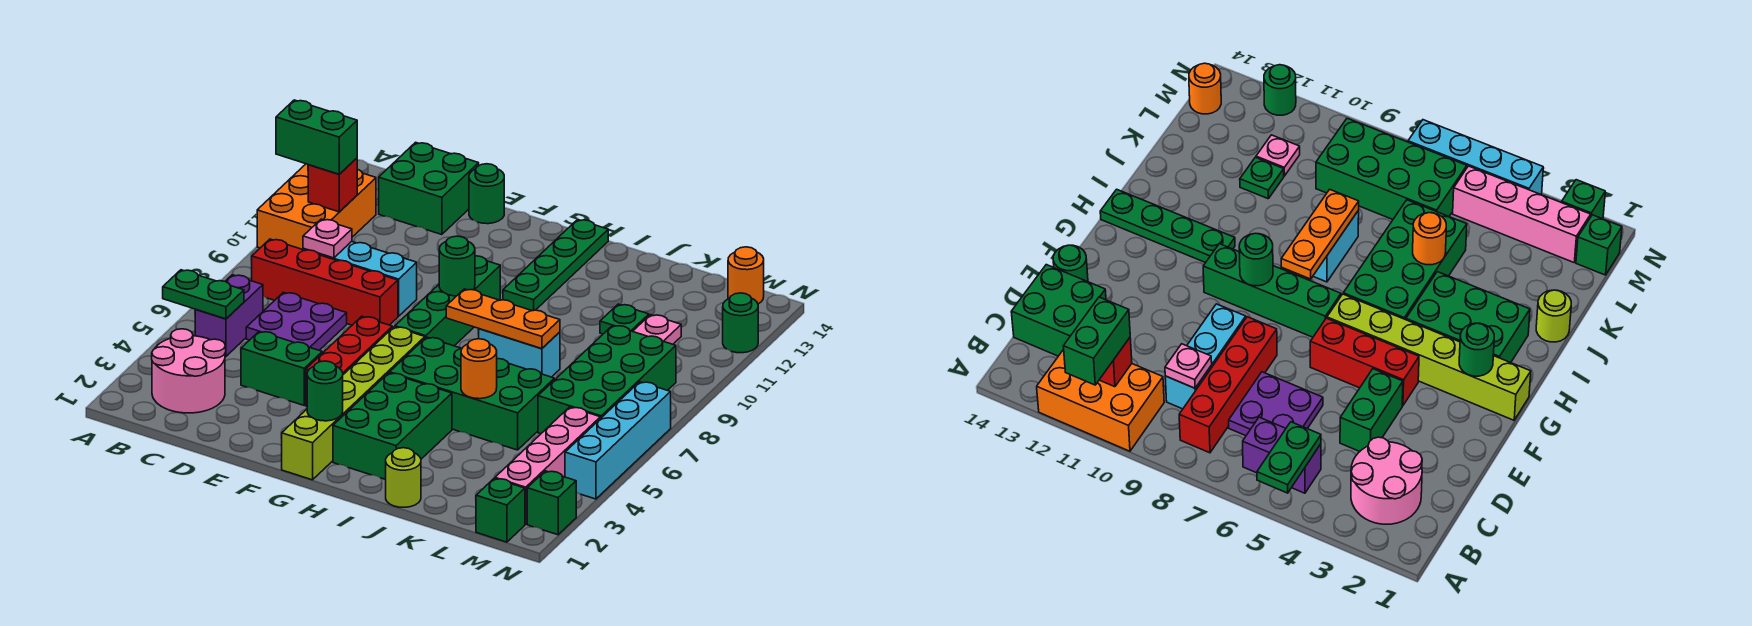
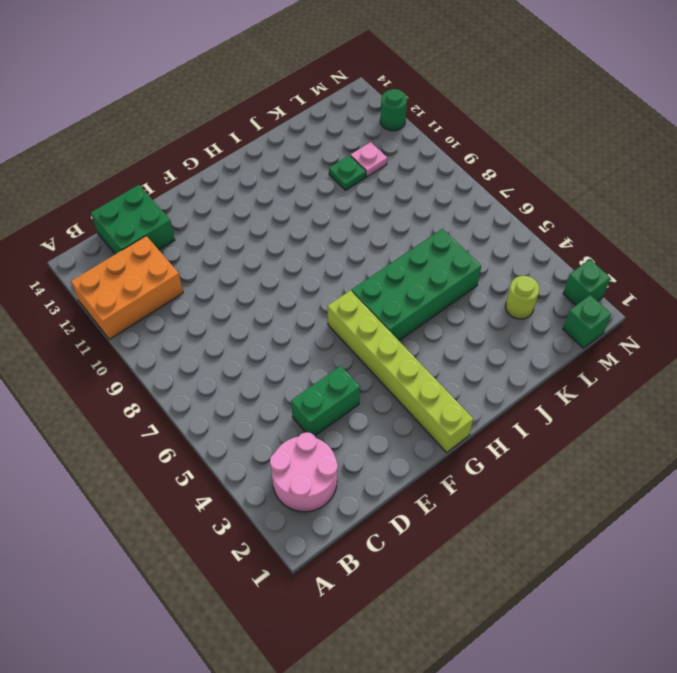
orange brick A11:C12 level 1 -> orange brick A10:B12 level 1
lime round brick L3 level 1 -> lime round brick J1 level 1
none -> purple brick B5:B6 level 1
none -> red brick B8:E8 level 1
none -> purple plate C6:D7 level 1
none -> cyan brick C9:E9 level 1

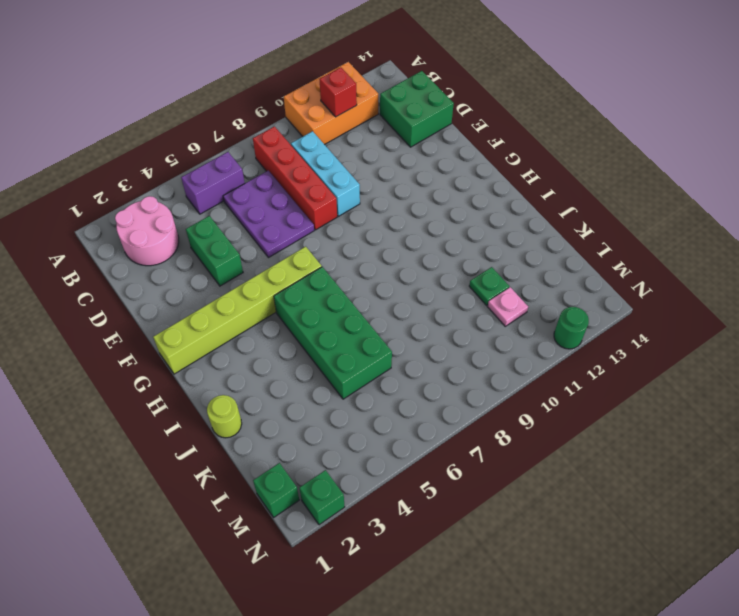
purple plate C6:E7 level 1 -> purple plate C6:D7 level 1
none -> green round brick E14 level 1
none -> red brick F4:F6 level 1
none -> green brick G7:G10 level 1
none -> green brick H2:I4 level 1

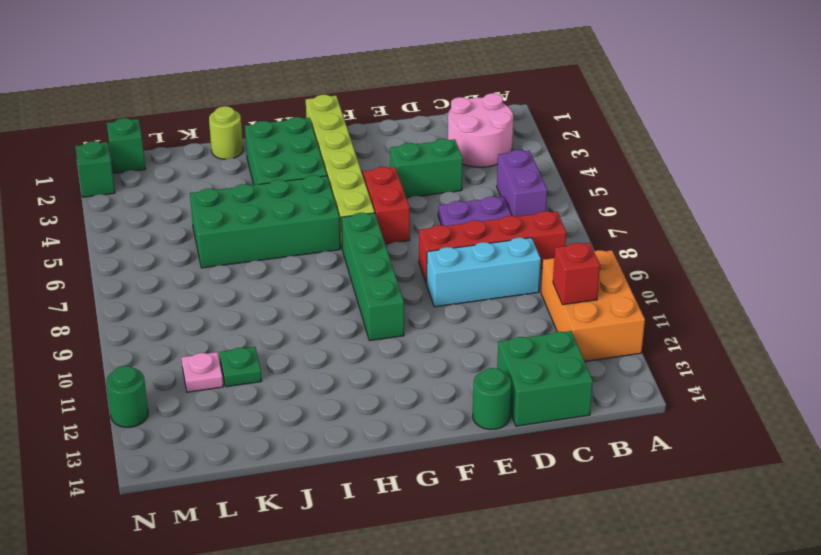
red brick F5:F6 level 1 -> red brick F4:F6 level 1
none -> green plate H11:H14 level 1
none -> cyan brick I8:J8 level 1
none -> green brick L6:M9 level 1
none -> pink brick M2:M5 level 1

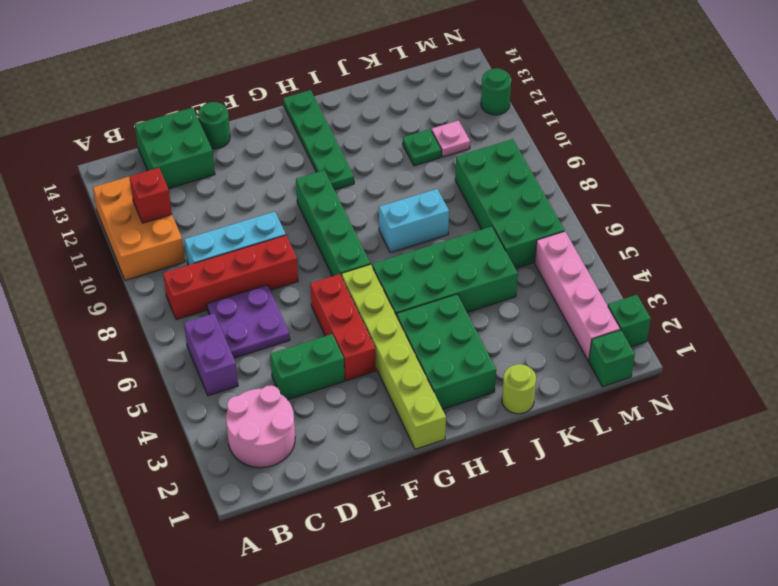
none -> orange round brick M14 level 1
none -> cyan brick N4:N7 level 1
none -> green plate A5:B5 level 2
none -> pink plate C9 level 2

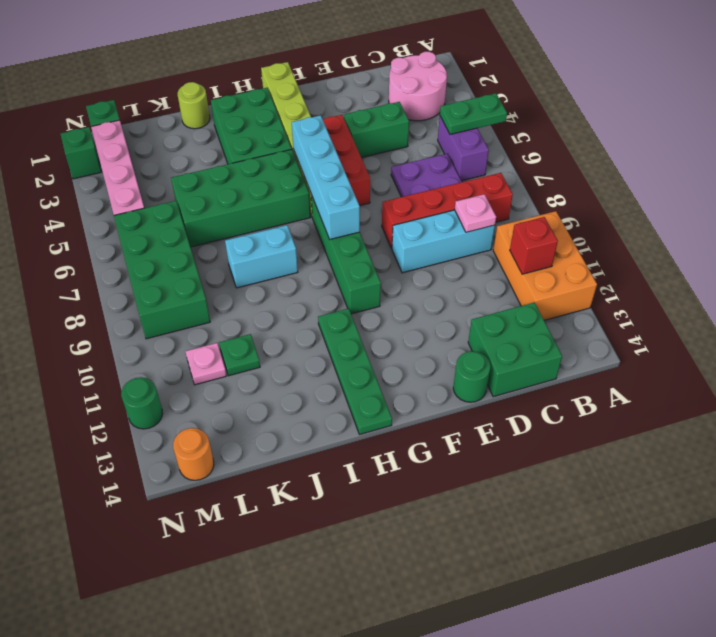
cyan brick G5:G8 level 2 -> cyan brick N4:N7 level 1
none -> green round brick G2 level 2
none -> green round brick G9 level 2
none -> orange plate H8:J8 level 2
none -> orange round brick J5 level 2

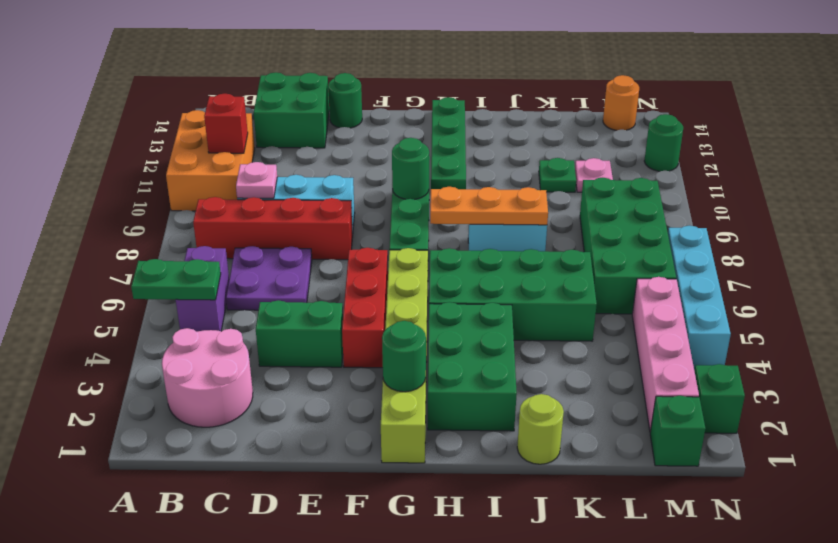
none -> orange round brick J5 level 2
none -> green brick A11:B11 level 3

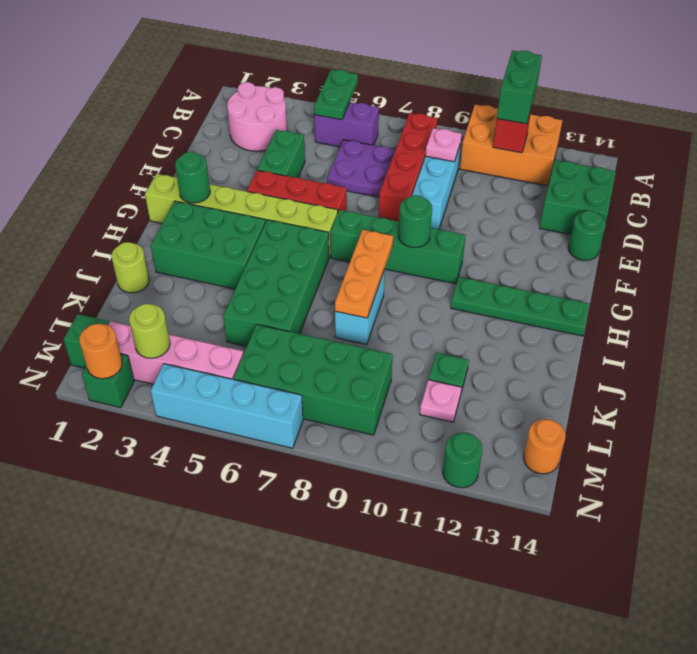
lime round brick M3 level 2 -> none
orange round brick N2 level 2 -> orange round brick J5 level 2

